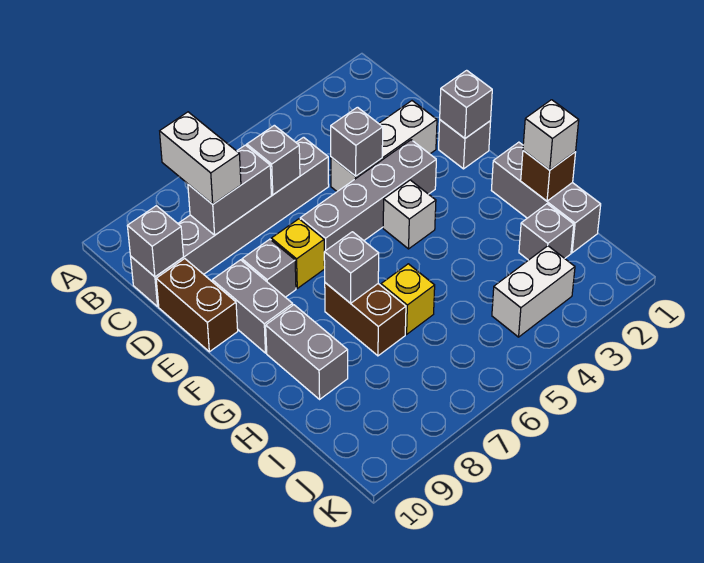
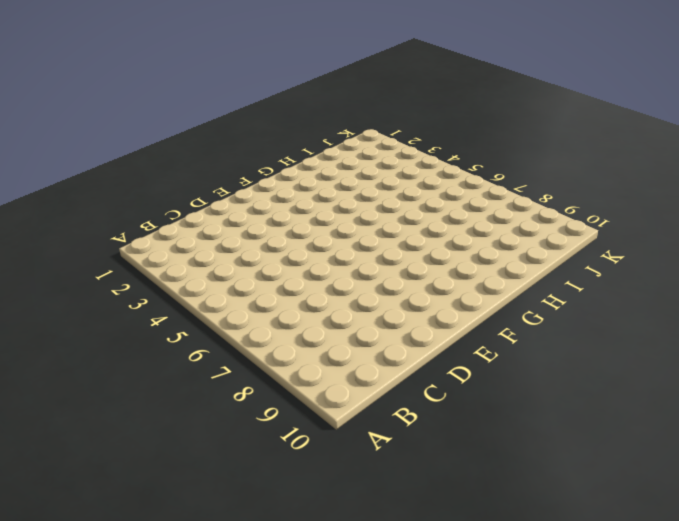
none -> grey brick C5:C10 level 1
none -> white brick D2:D4 level 1
none -> brown brick D10:E10 level 1

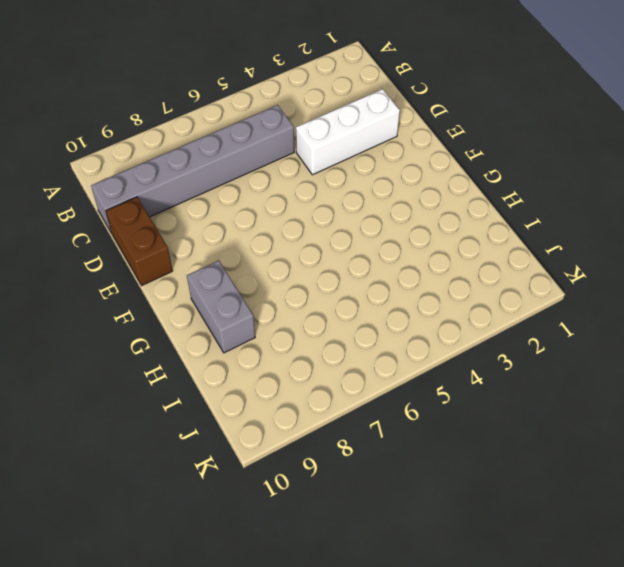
none -> grey brick E1 level 1
none -> grey brick E3:E6 level 1
none -> yellow brick E7 level 1

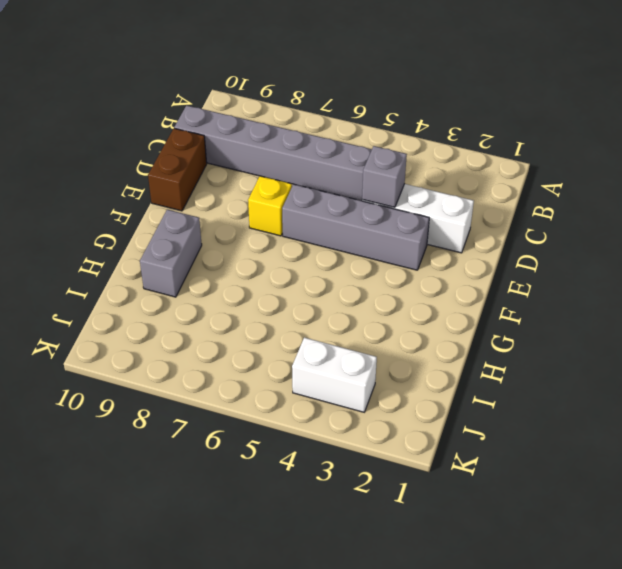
none -> grey brick E1 level 1
none -> grey brick E8 level 1
none -> grey brick E9:F9 level 1

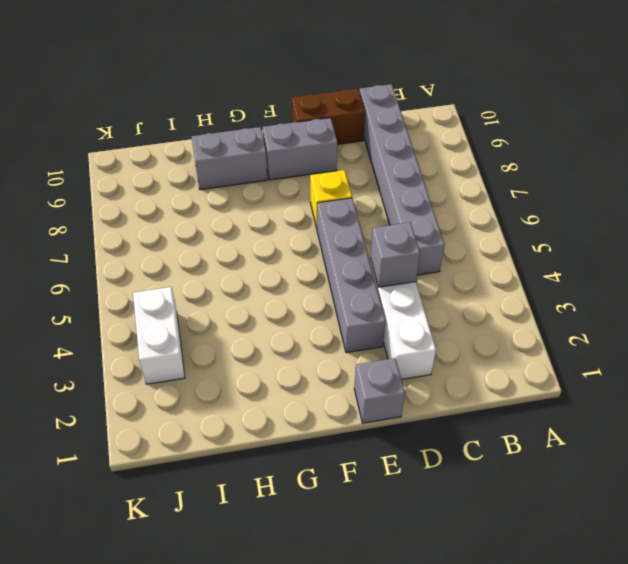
none -> grey brick E8 level 1
none -> white brick F4 level 1
none -> grey brick G1:I1 level 1

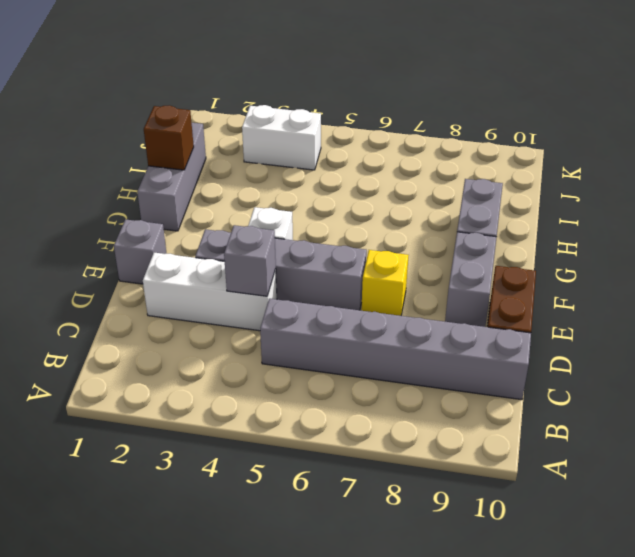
none -> grey brick E8 level 1
none -> brown brick G7:H7 level 1
none -> yellow brick H6 level 1

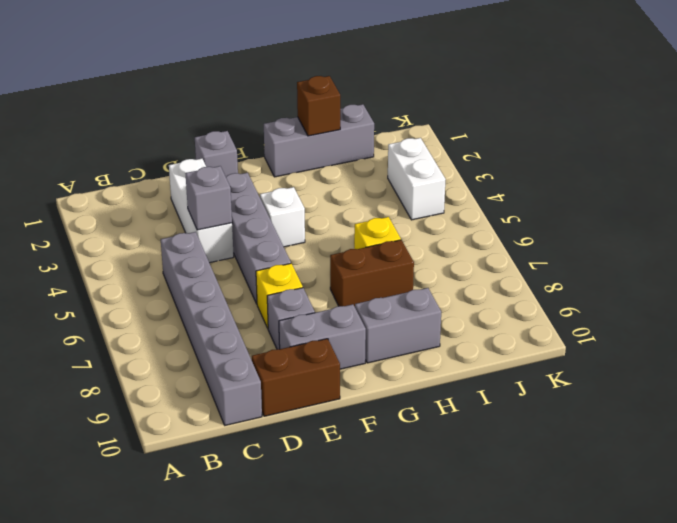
none -> grey brick I2 level 1
none -> grey brick C6 level 2
none -> grey brick C7:C8 level 2

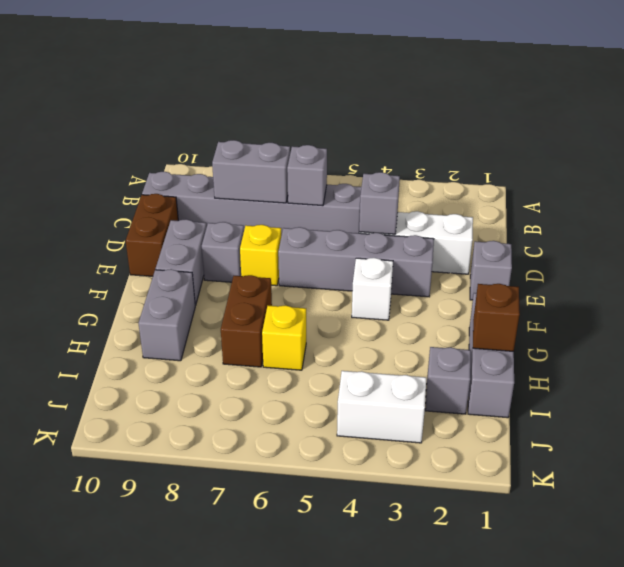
none -> grey brick C10 level 2
none -> grey brick E1 level 2
none -> grey brick G7 level 2

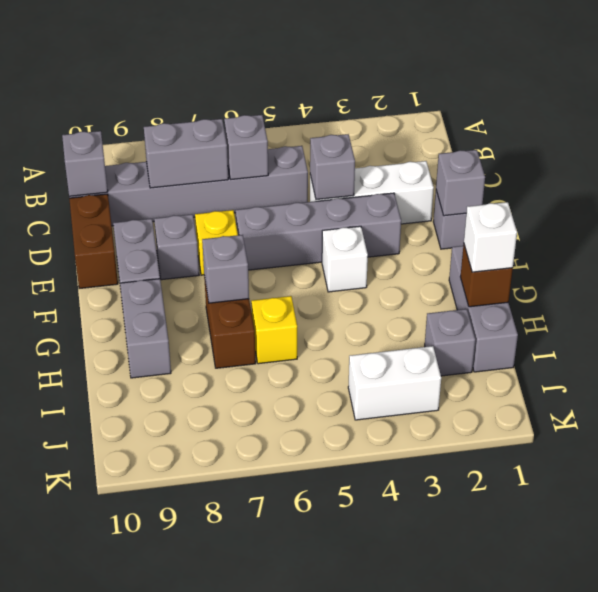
none -> white brick B8:C8 level 3

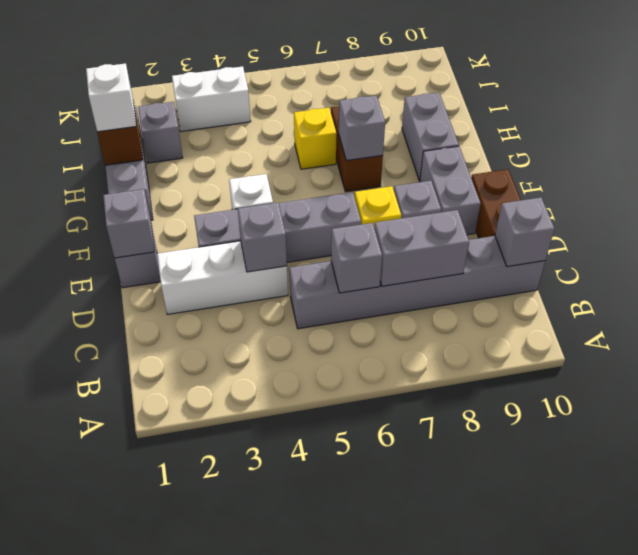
none -> white brick B8:C8 level 3

